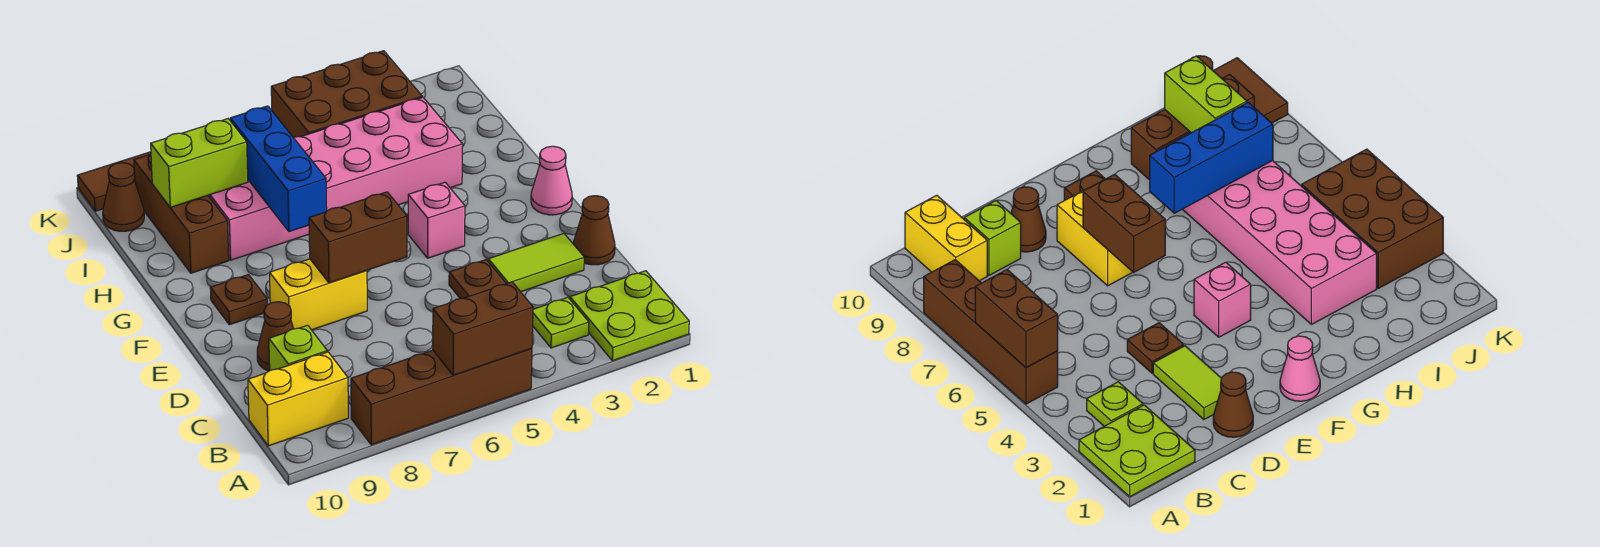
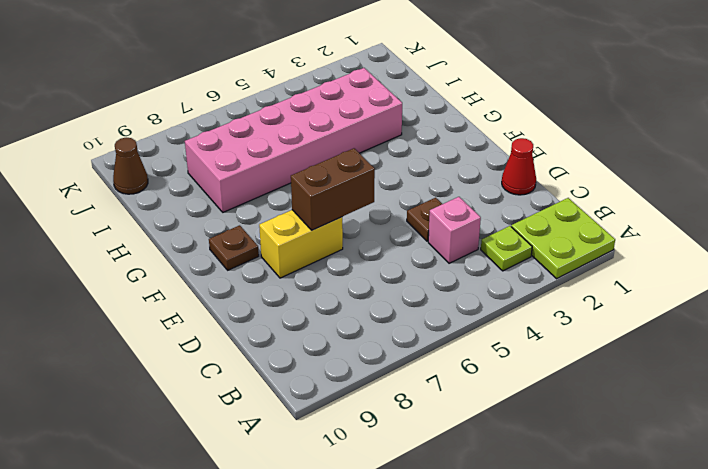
pink brick C4 level 1 -> pink brick F4 level 1
red cone D1 level 1 -> brown cone D1 level 1
none -> brown brick A5:A8 level 1
none -> yellow brick B9:B10 level 1
none -> lime brick C9 level 1

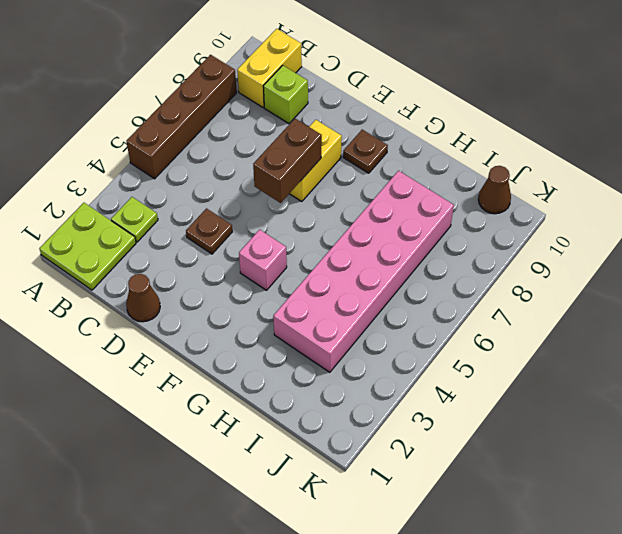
none -> lime tile D2:D3 level 1
none -> brown cone D9 level 1
none -> pink cone F1 level 1

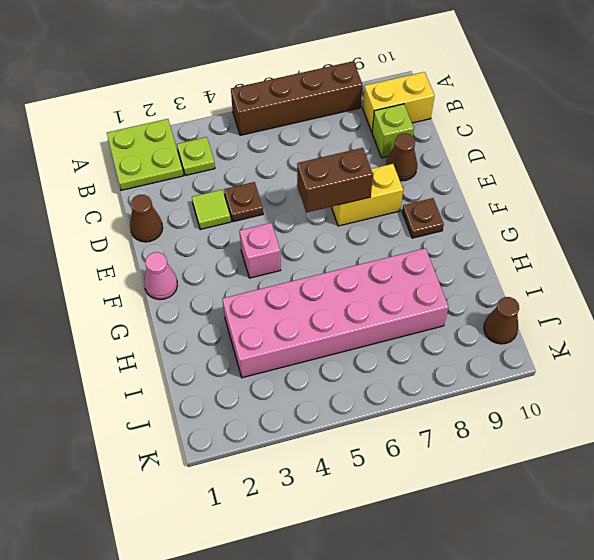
lime tile D3 level 1 -> lime tile D2:D3 level 1
none -> brown brick H9:J9 level 1
none -> brown brick J3:K5 level 1
none -> brown tile K9:K10 level 1

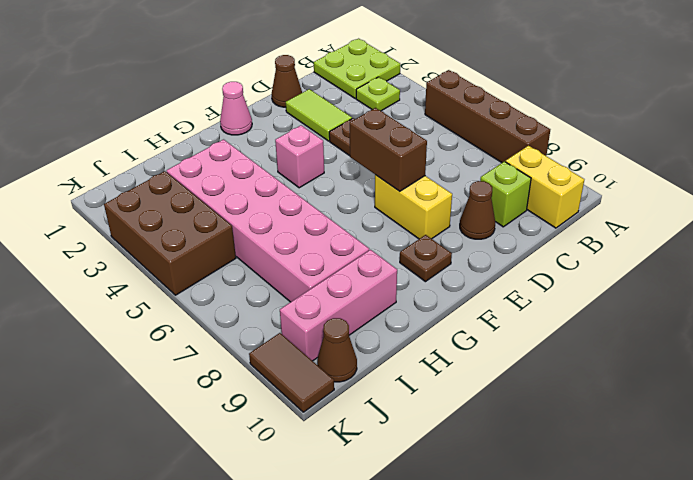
pink brick H9:J9 level 1 -> brown brick H9:J9 level 1
none -> brown brick A5:A6 level 2
none -> blue brick G7:I7 level 2
none -> lime brick I8:I9 level 2

